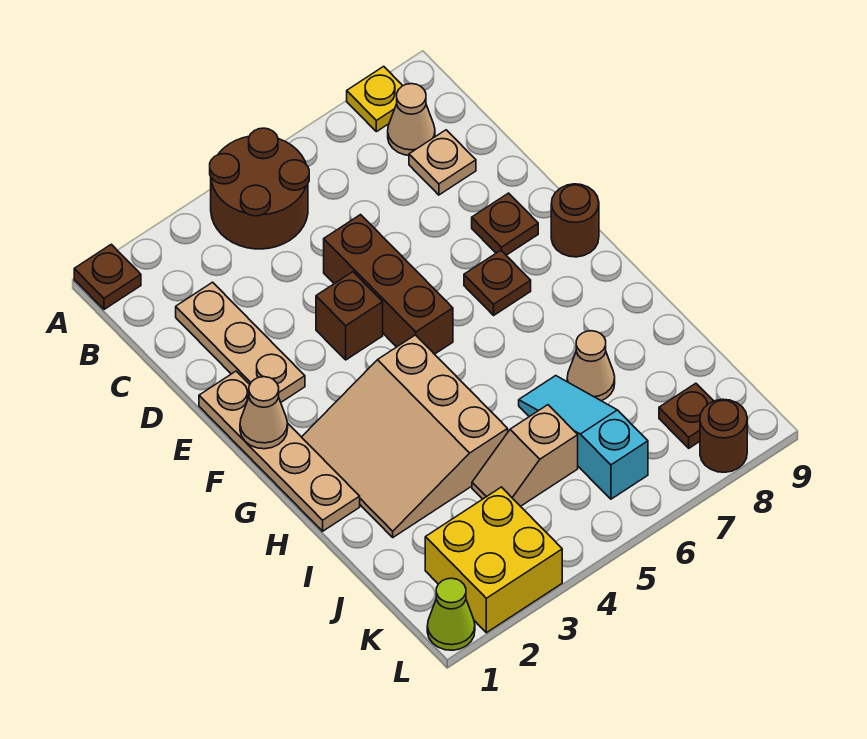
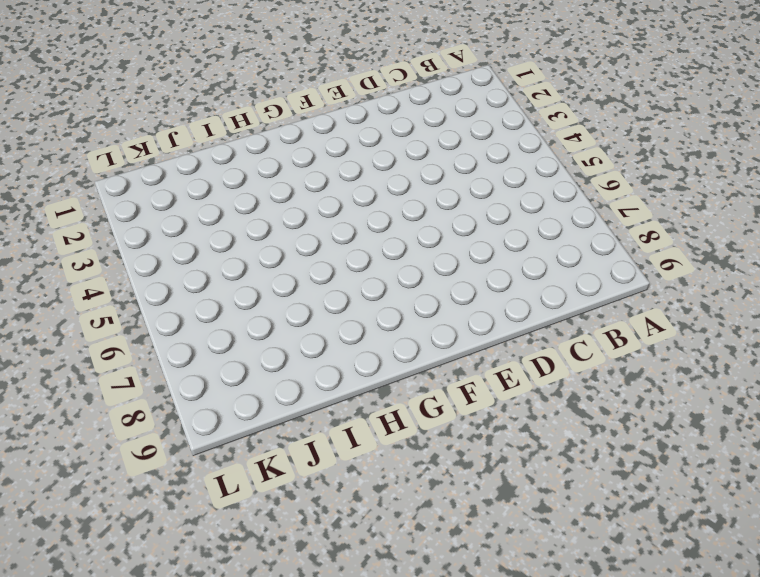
none -> brown plate A1 level 1
none -> brown round brick A4:B5 level 1
none -> yellow plate A8 level 1

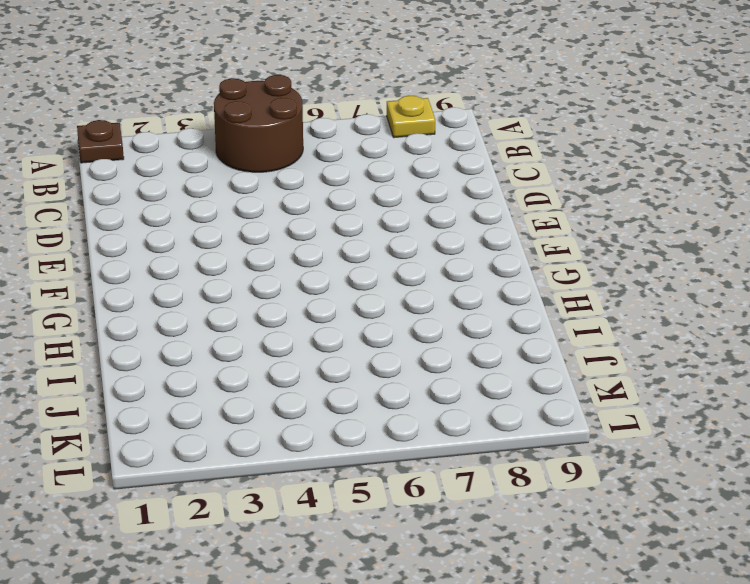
none -> tan cone B8 level 1
none -> tan plate C2:E2 level 1
none -> tan plate C8 level 1

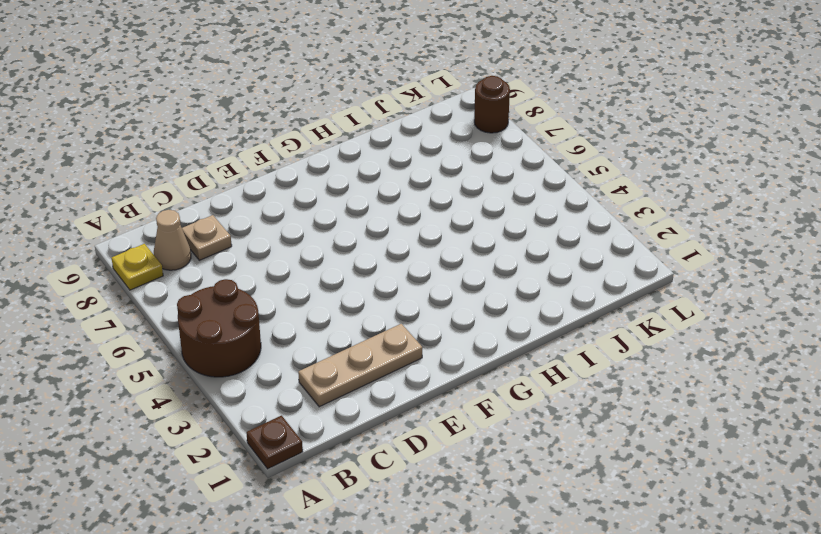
none -> brown brick D5:F5 level 1
none -> tan plate E1:H1 level 1
none -> brown brick E4 level 1

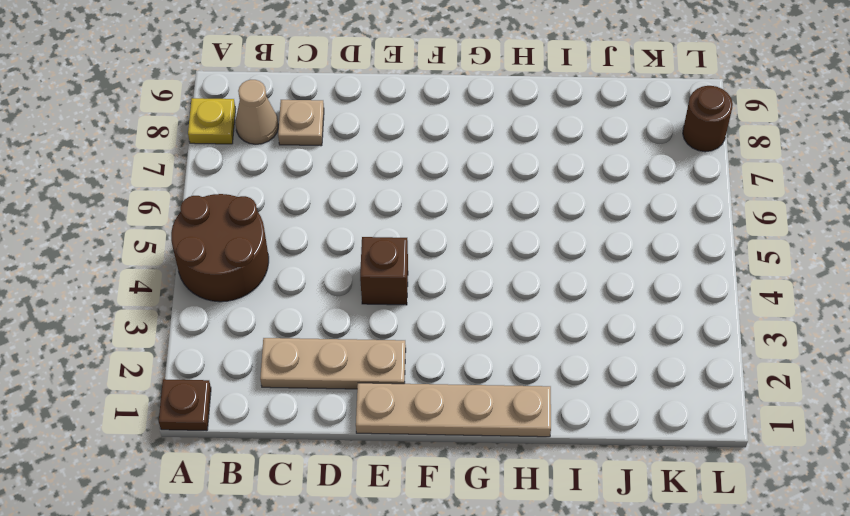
none -> brown brick D5:F5 level 1
none -> brown plate E8 level 1
none -> brown plate F7 level 1

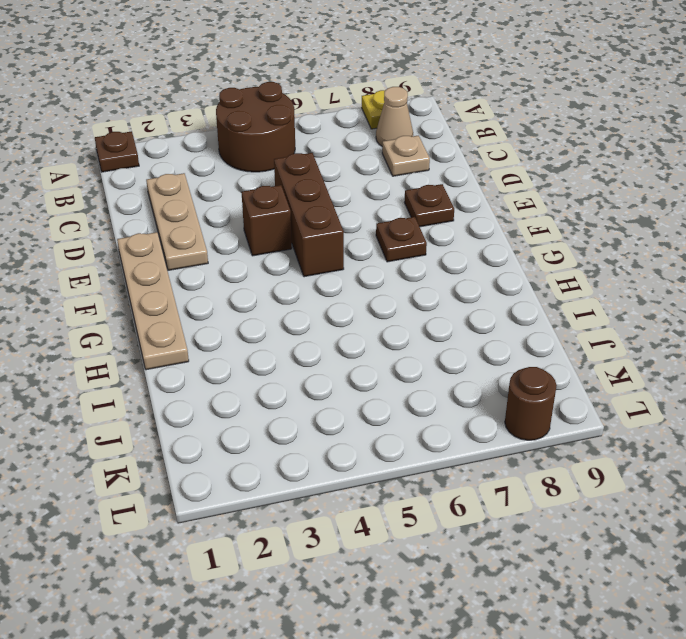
none -> brown round brick F9 level 1
none -> tan slope G2:I4 level 1 top 4
none -> cyan slope I6:K6 level 1 top K

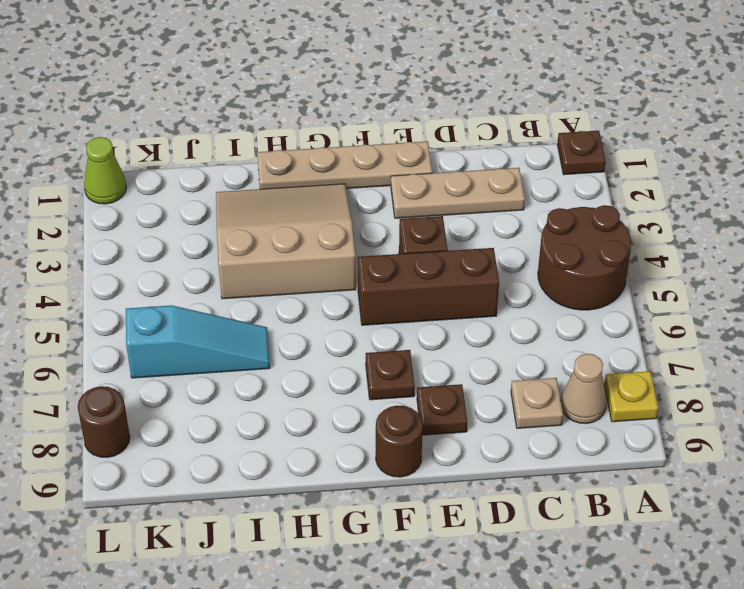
none -> tan cone I7 level 1
none -> tan slope J4:J5 level 1 top 5
none -> yellow brick K2:L3 level 1

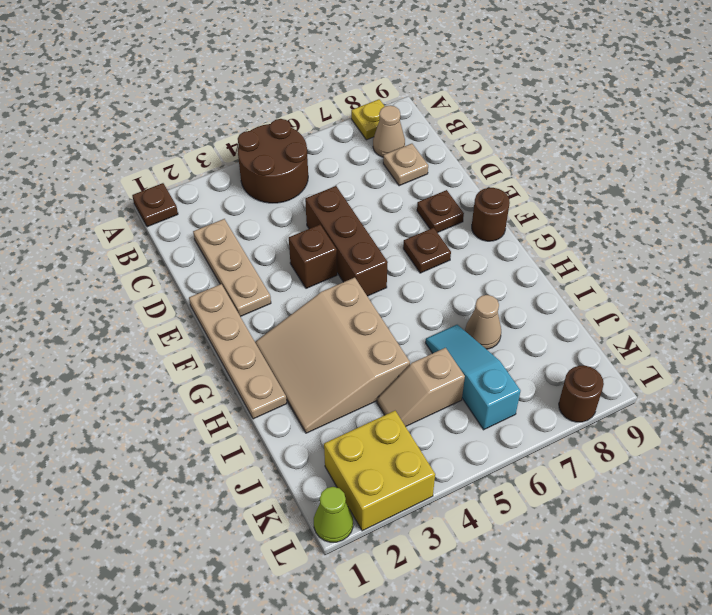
none -> brown plate K8 level 1
none -> tan cone F1 level 2

